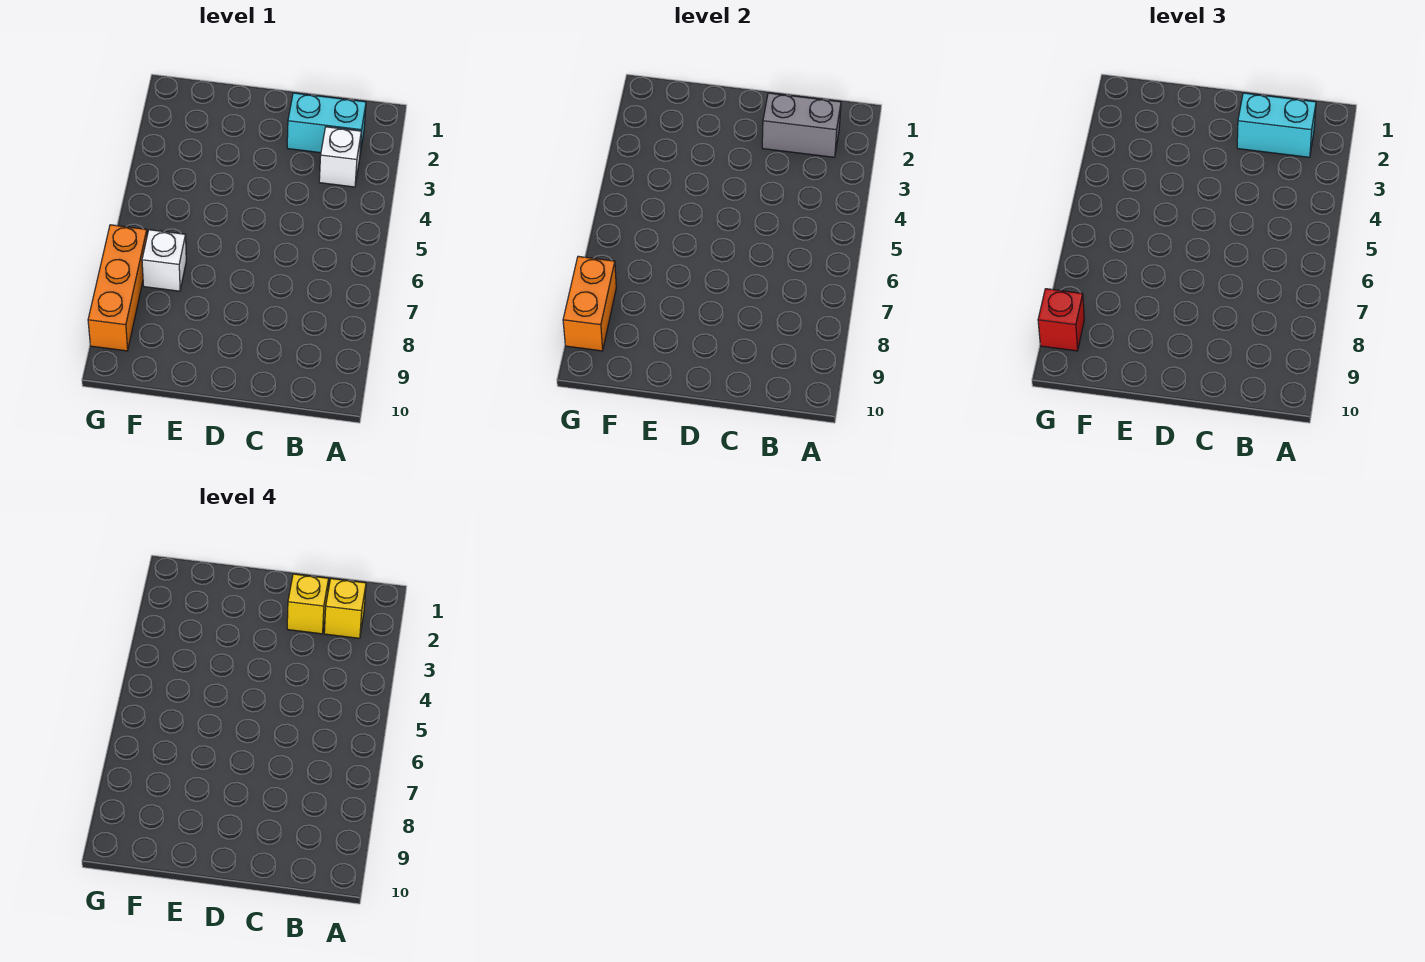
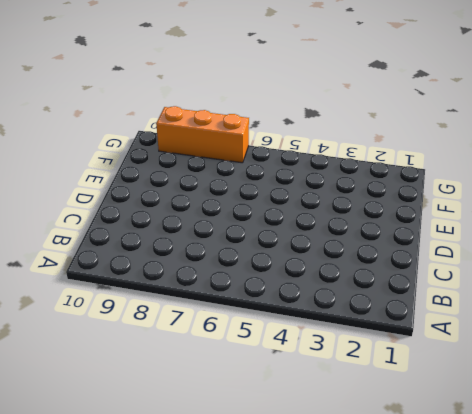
none -> cyan brick B2:C2 level 1
none -> white brick B3 level 1

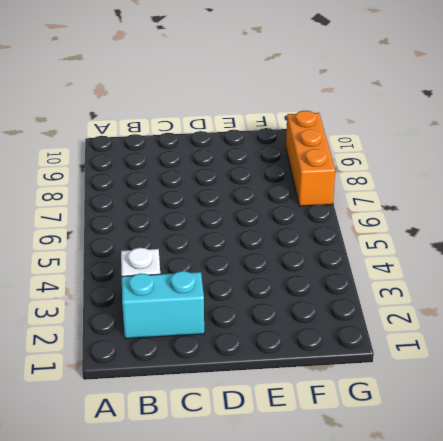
none -> white brick F7 level 1
none -> grey brick B2:C2 level 2

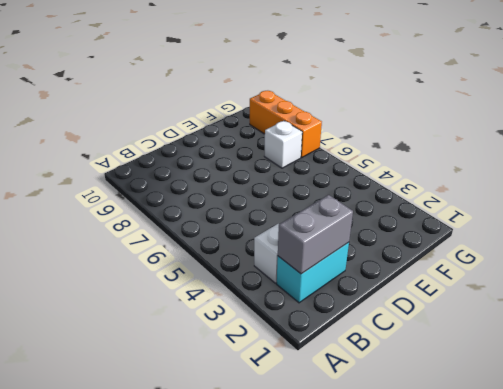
none -> orange brick G8:G9 level 2
none -> cyan brick B2:C2 level 3

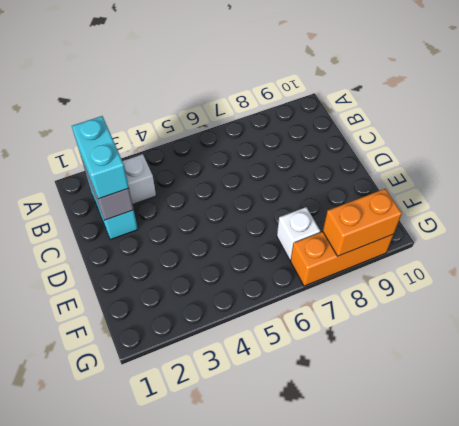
none -> red brick G9 level 3
none -> yellow brick B2 level 4

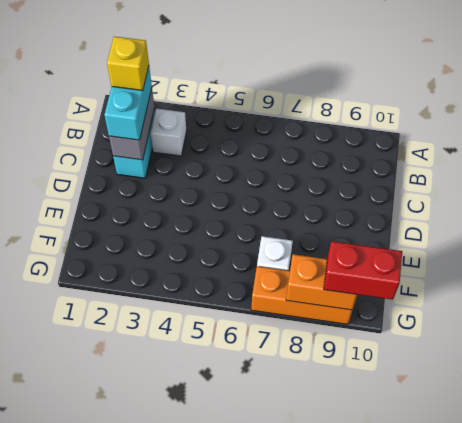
red brick G9:G10 level 3 -> red brick G9 level 3
none -> yellow brick C2 level 4

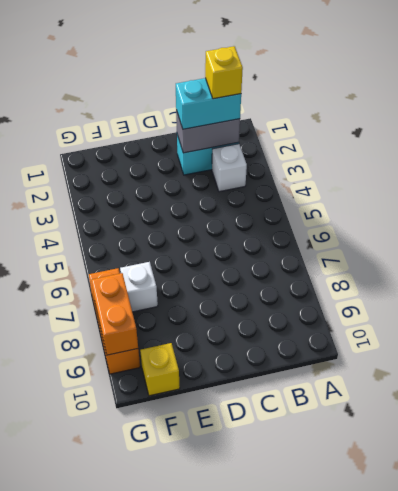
yellow brick F10 level 1 -> yellow brick C2 level 4
none -> red brick G9 level 3

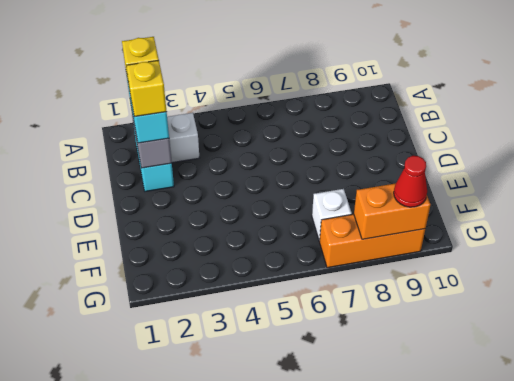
red cone G9 level 3 -> red brick G9 level 3

